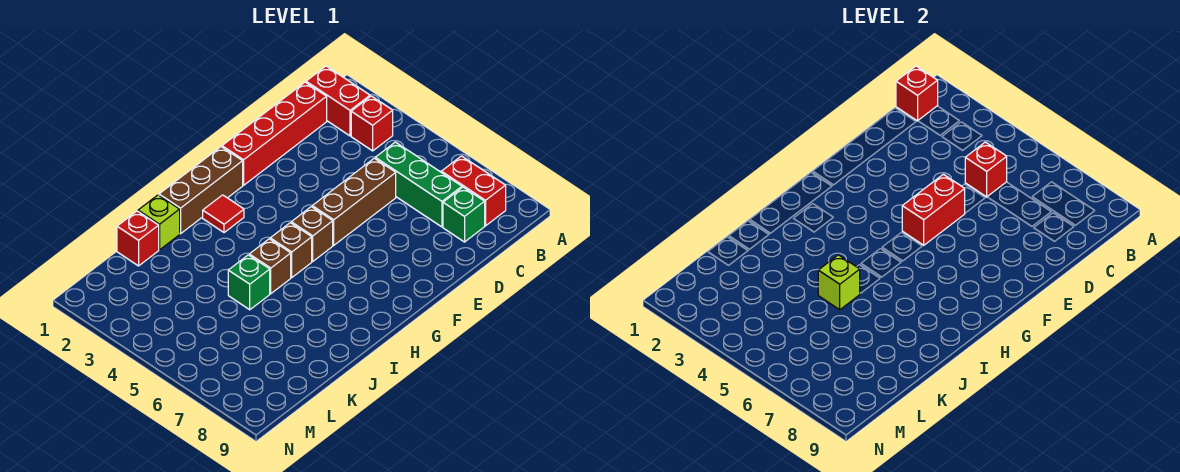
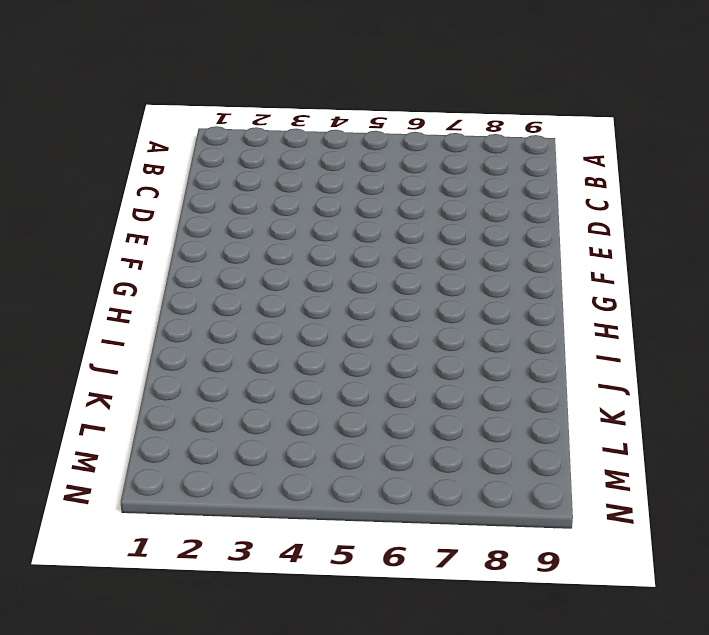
none -> red brick B1:B2 level 1
none -> red brick B3 level 1
none -> red brick B7:B8 level 1

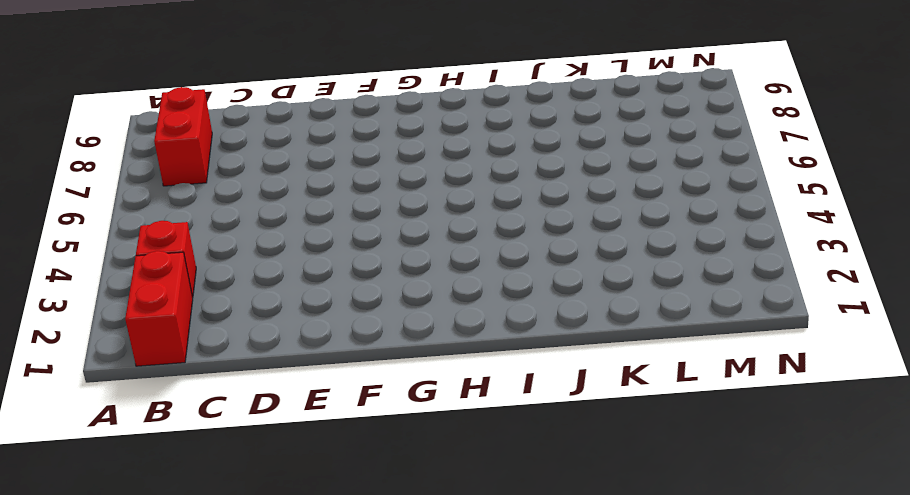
none -> red brick C1:F1 level 1
none -> green brick C5:C7 level 1
none -> green brick C8 level 1

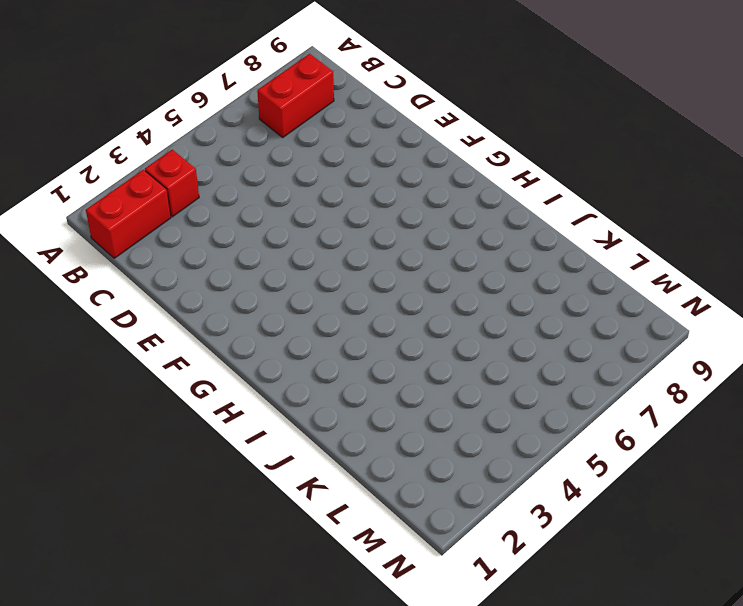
none -> red brick C1:F1 level 1
none -> green brick C5:C7 level 1
none -> green brick C8 level 1

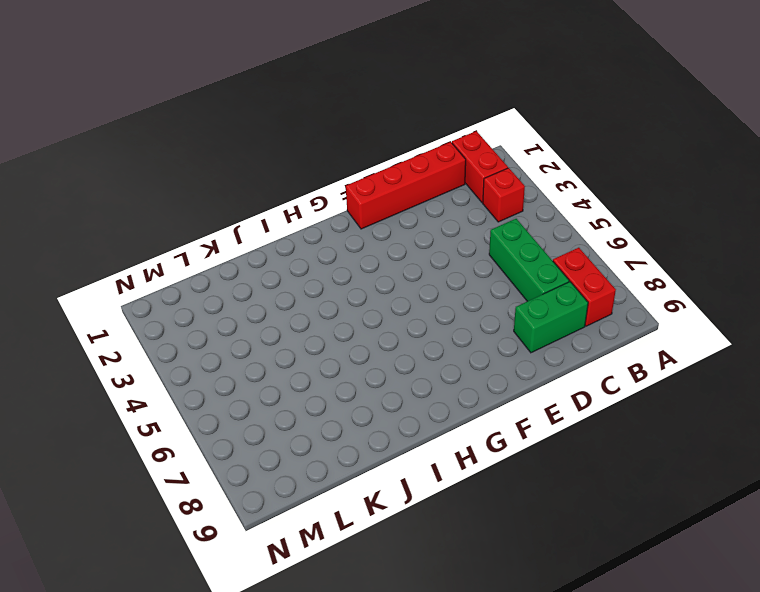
green brick C8:D8 level 1 -> green brick C8 level 1
none -> brown brick D5:F5 level 1
none -> brown brick G1:I1 level 1
none -> brown brick G5 level 1

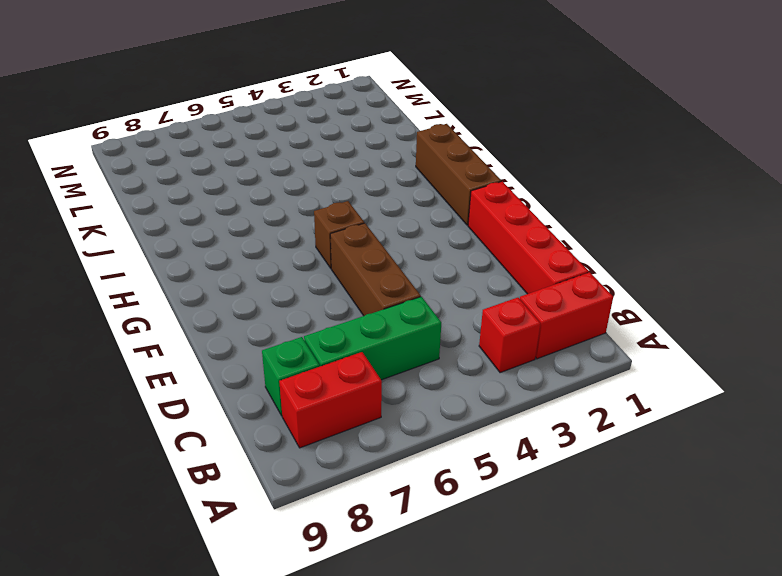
none -> red tile H2 level 1
none -> brown brick H5 level 1
none -> brown brick I5 level 1

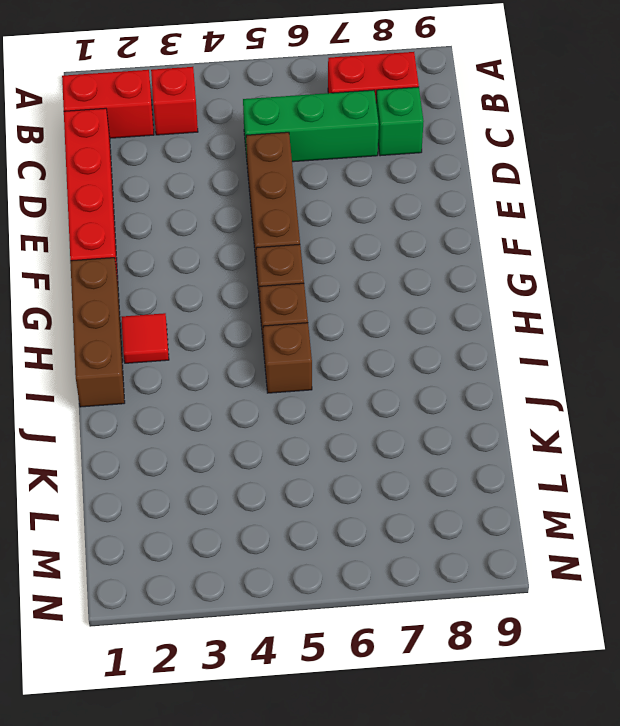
none -> lime brick J1 level 1
none -> green brick J5 level 1
none -> red brick K1 level 1

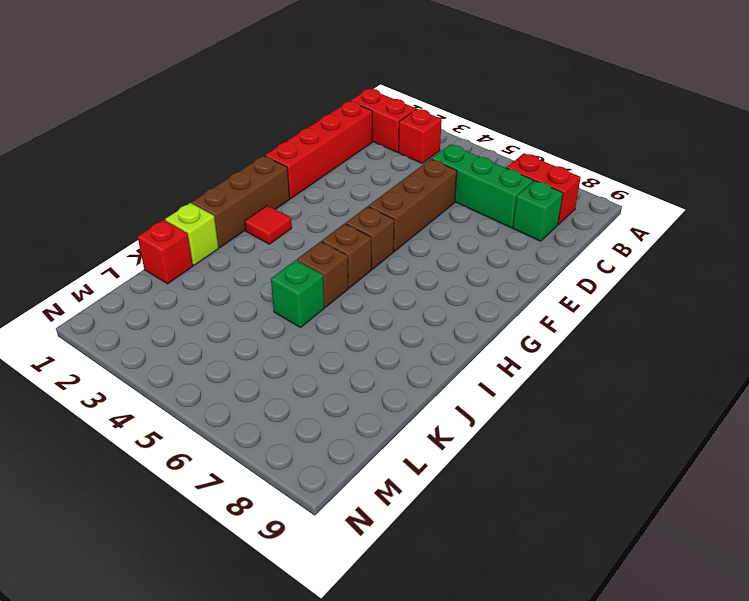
none -> red brick B1 level 2
none -> red brick C5 level 2
none -> red brick E5:F5 level 2

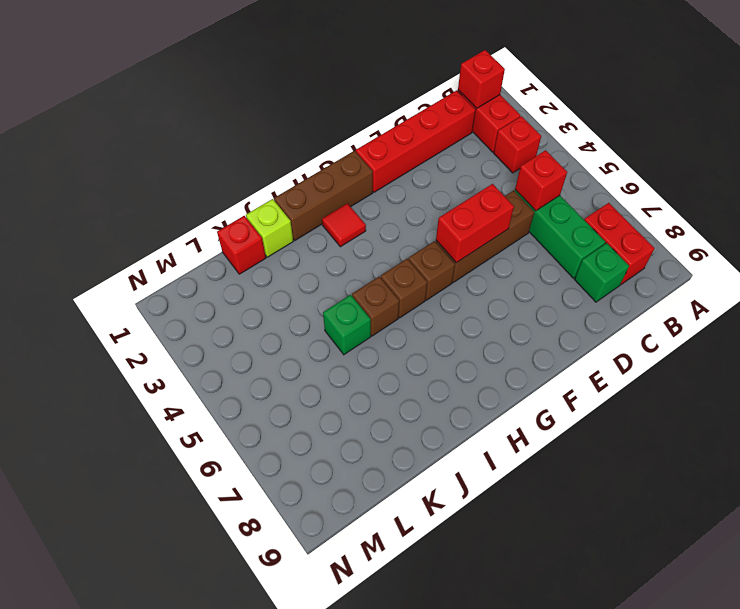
none -> lime brick J5 level 2

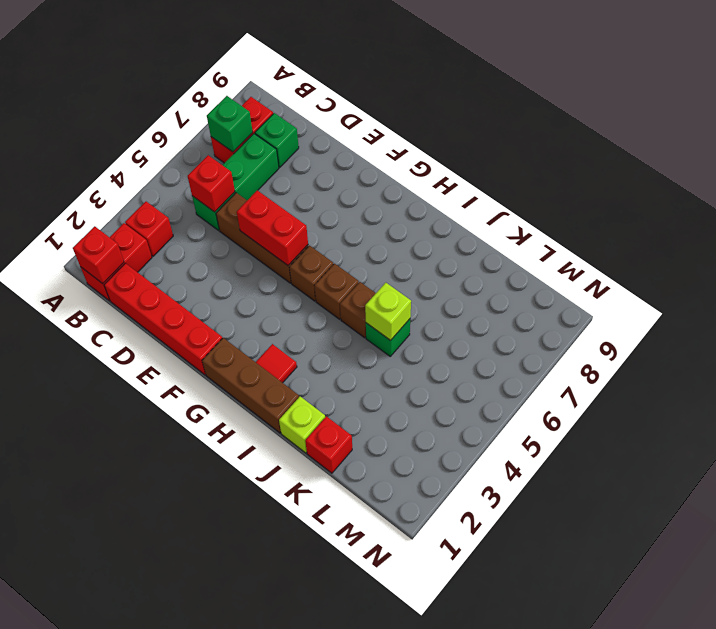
green brick B7 level 2 -> none

